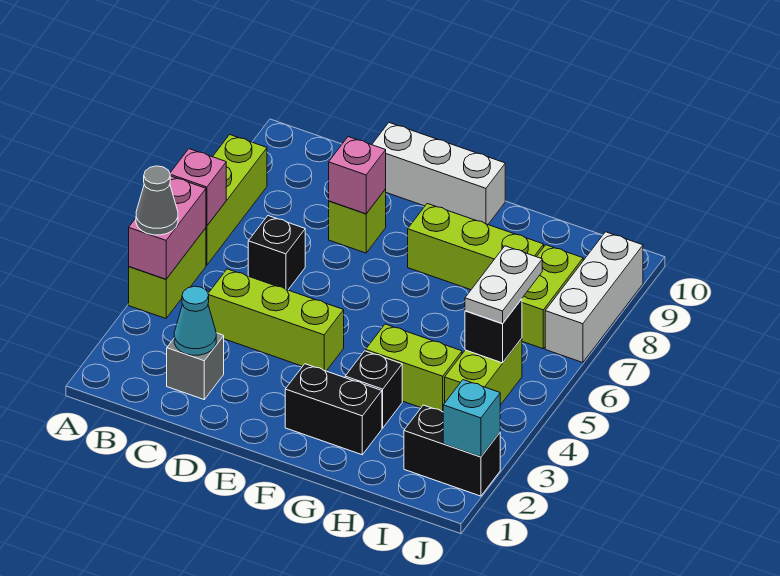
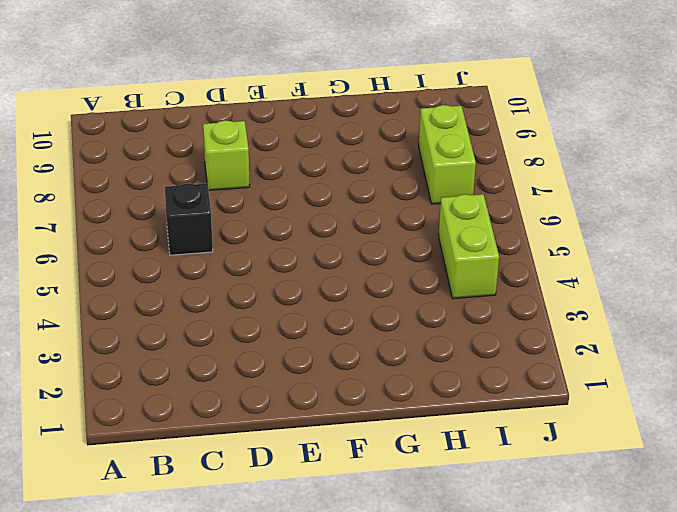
none -> lime brick A4:A5 level 1
none -> lime brick A6:A8 level 1
none -> grey brick C2 level 1

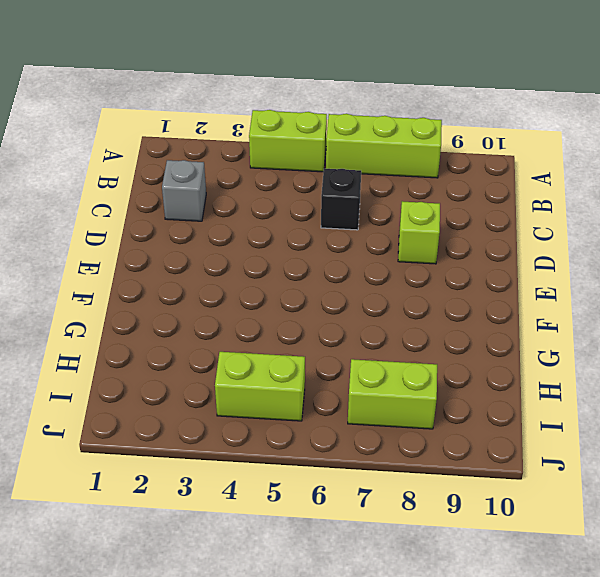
none -> lime brick C4:E4 level 1
none -> white brick D10:F10 level 1
none -> black brick F2:G2 level 1

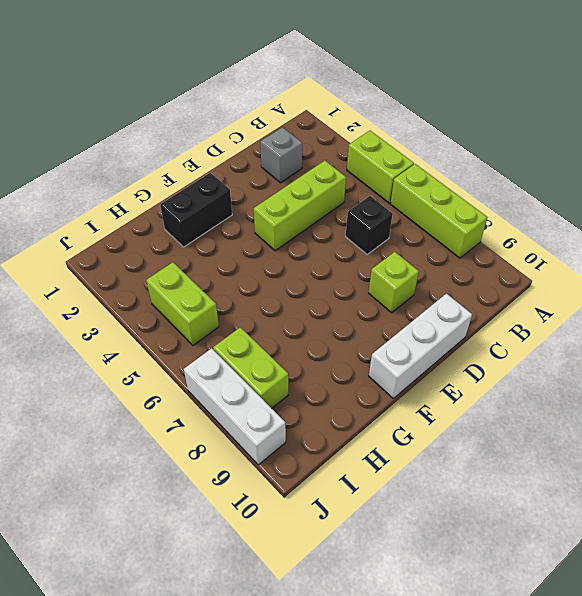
none -> lime brick F8:H8 level 1
none -> black brick G3 level 1
none -> lime brick G4:H4 level 1

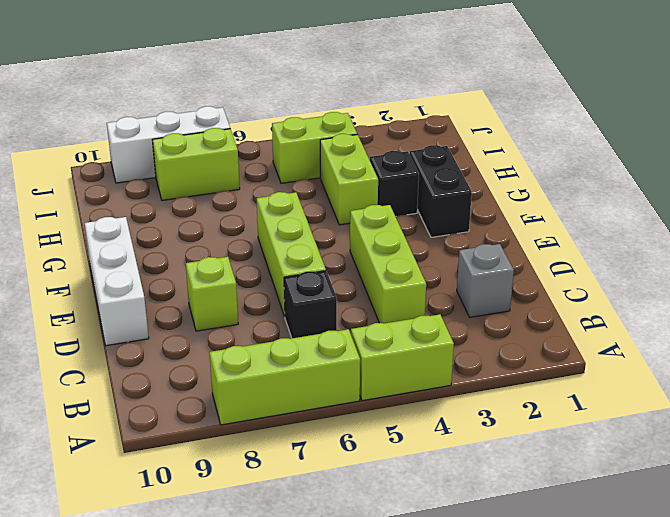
lime brick D6:F6 level 1 -> lime brick F8:H8 level 1
none -> black brick I2:J2 level 1
none -> pink brick A4:A5 level 2
none -> pink brick A6 level 2

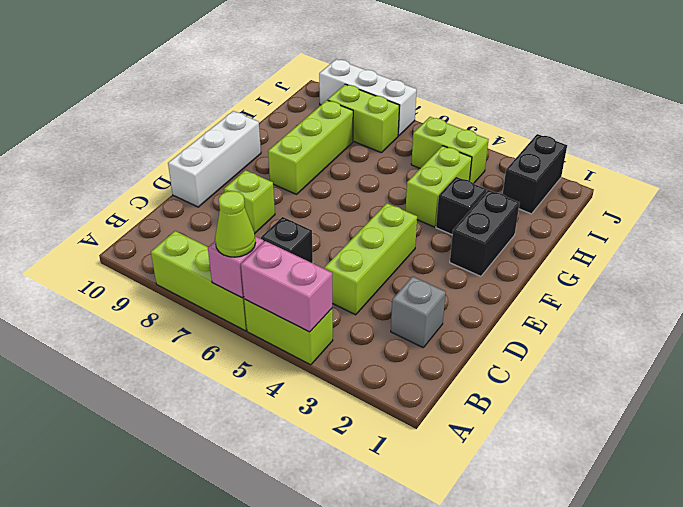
lime cone A6 level 3 -> none
none -> cyan cone C2 level 2
none -> pink brick D8 level 2
none -> black brick I5 level 2

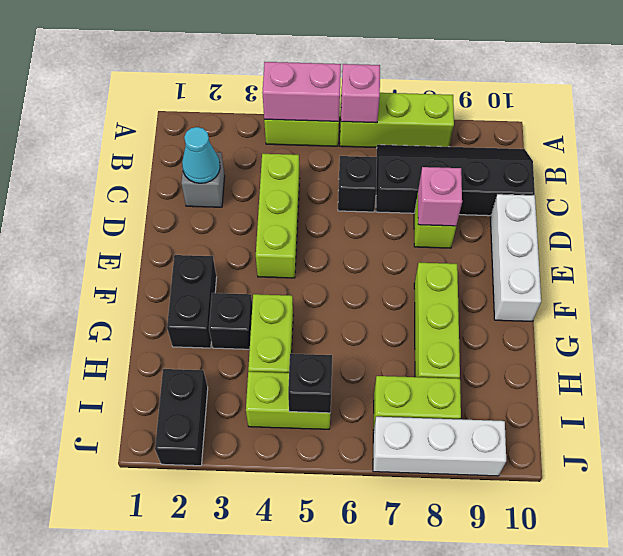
black slope B7:C10 level 1 top C -> none
none -> cyan brick J2 level 2
none -> grey cone A4 level 3
none -> white plate I5:I6 level 3

